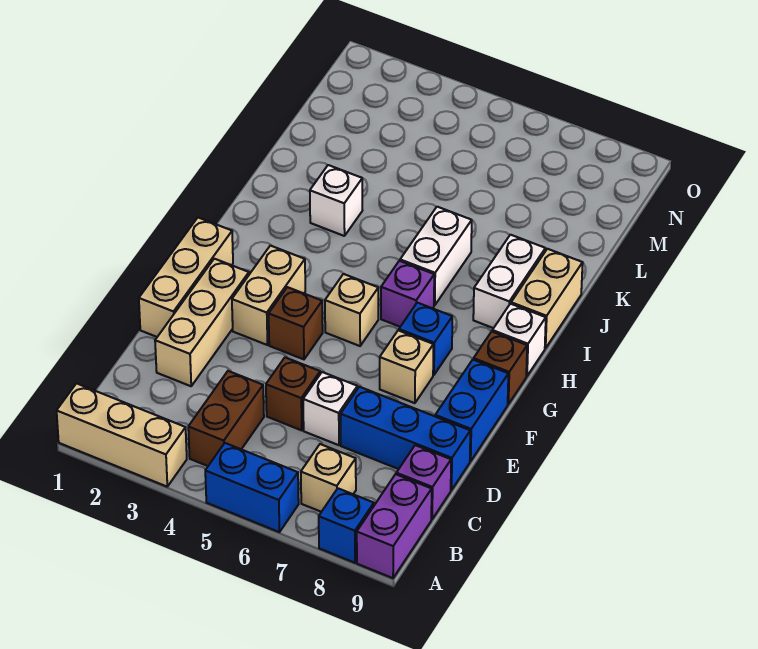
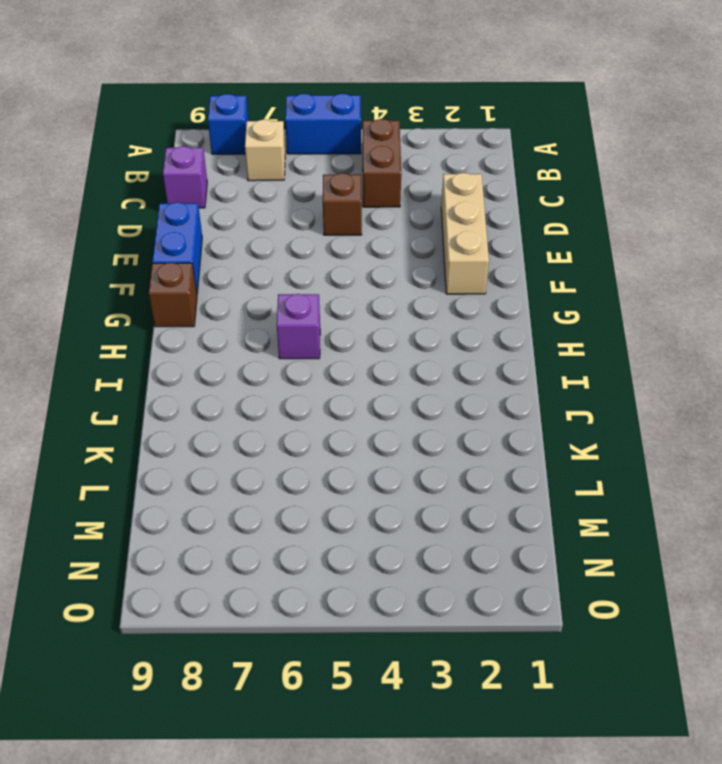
none -> tan brick A1:A3 level 1
none -> purple brick A9:B9 level 1
none -> white brick D6 level 1

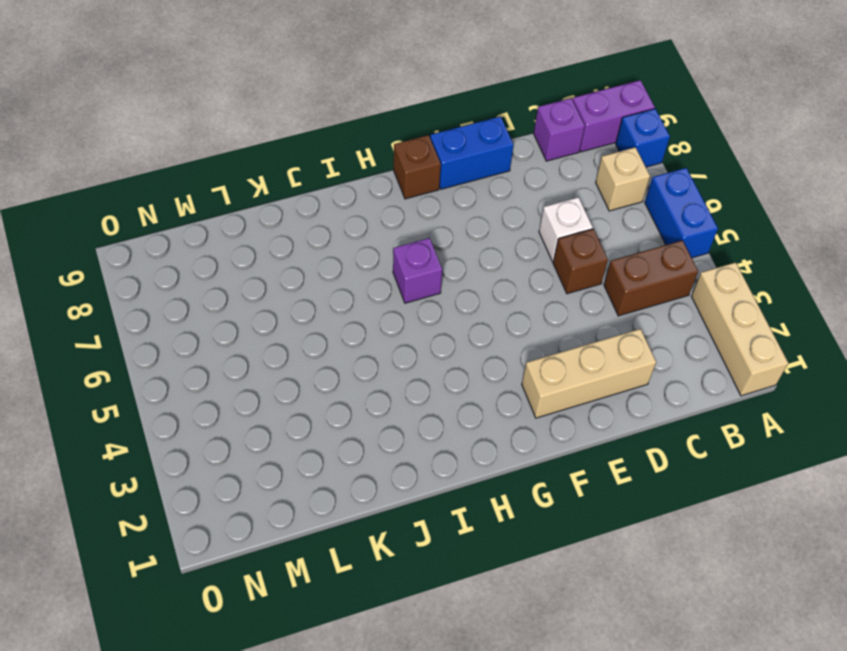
none -> blue brick D7:D9 level 1
none -> tan brick E1:G1 level 1
none -> tan brick F3:G3 level 1

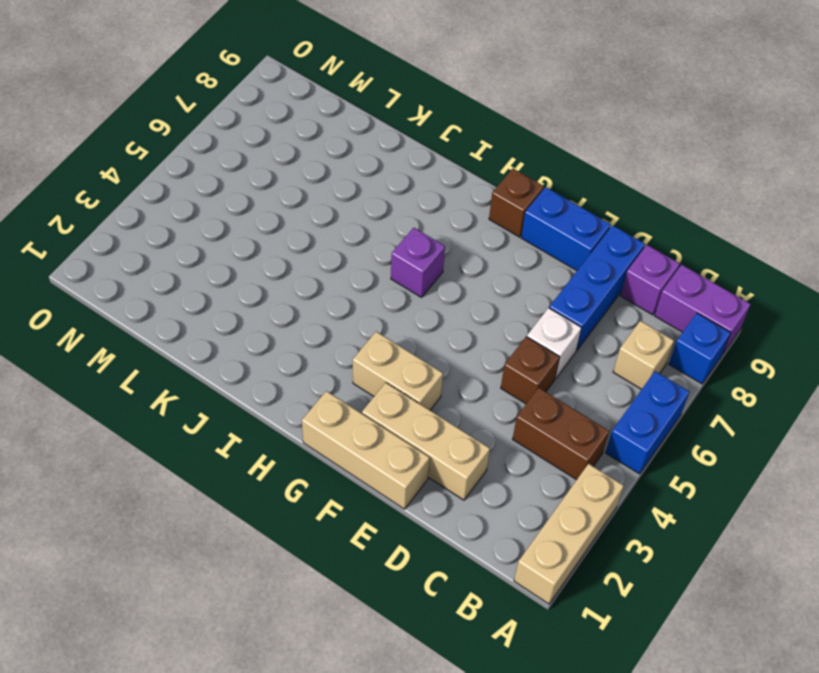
none -> brown brick F4 level 1
none -> tan brick F7 level 1
none -> tan brick G5 level 1

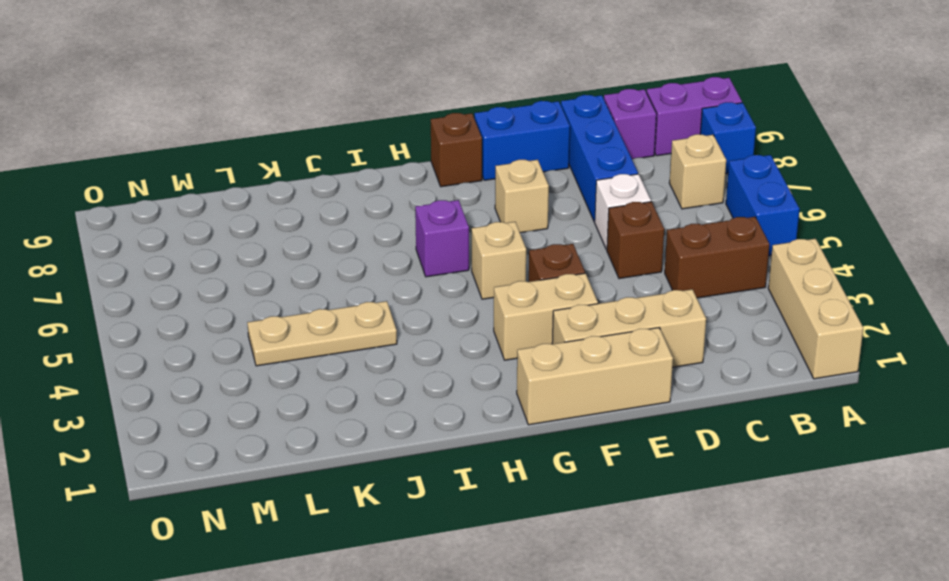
tan plate J4:L4 level 1 -> none
none -> blue brick G7 level 1
none -> white brick H9 level 1
none -> white brick I6:J6 level 1

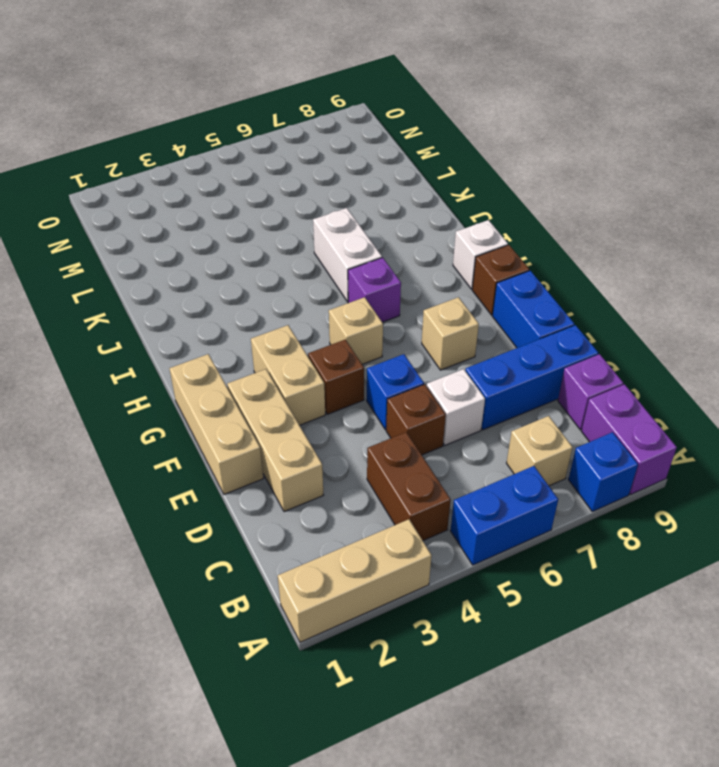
blue brick E5 level 1 -> blue brick G7 level 1
none -> white brick I8:J8 level 1
none -> tan brick I9:J9 level 1
none -> white brick J3 level 1

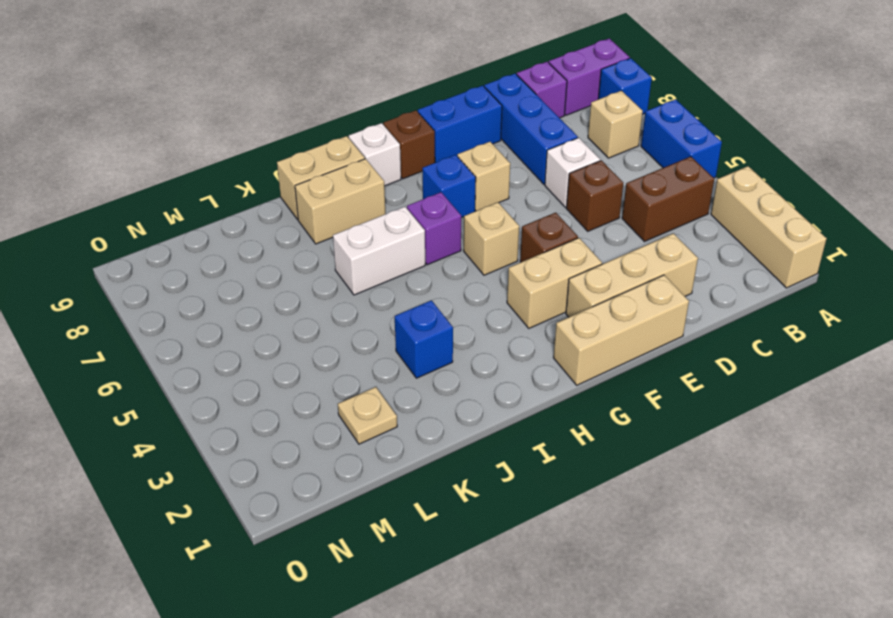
tan brick I8:J8 level 1 -> white brick I8:J8 level 1
blue brick J3 level 1 -> white brick J3 level 1
tan plate L2 level 1 -> none

